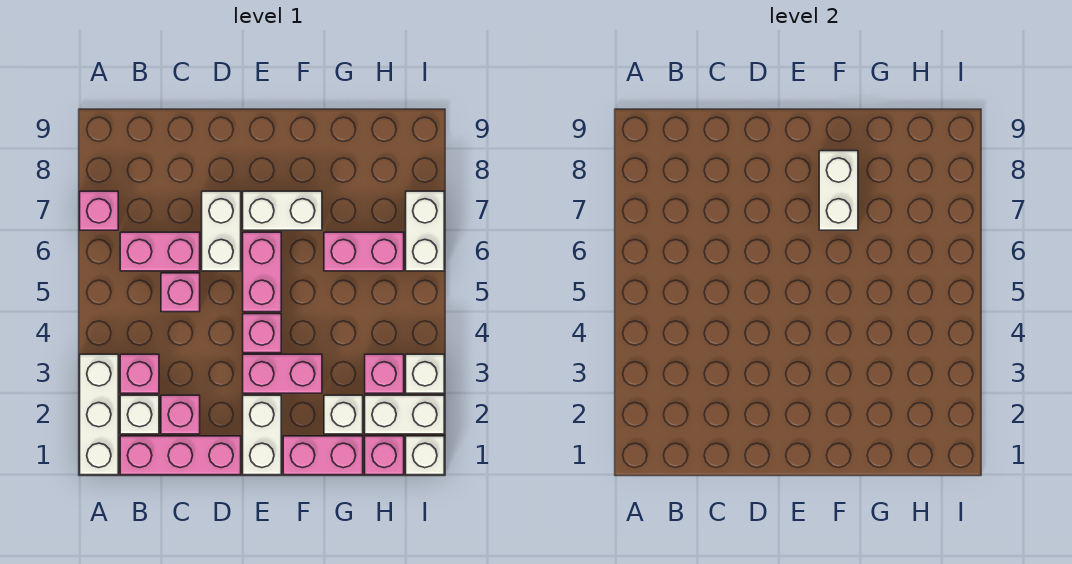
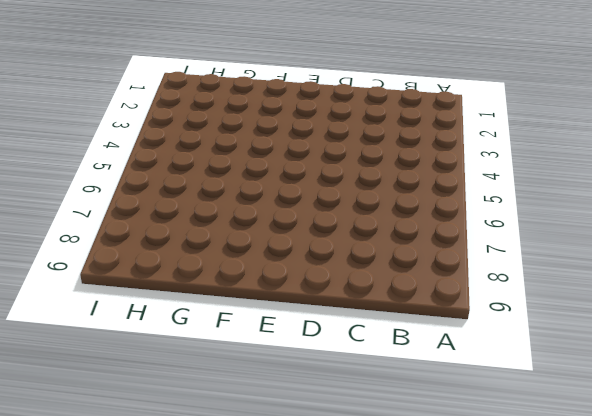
none -> white brick A1:A3 level 1
none -> pink brick A7 level 1
none -> pink brick B1:D1 level 1

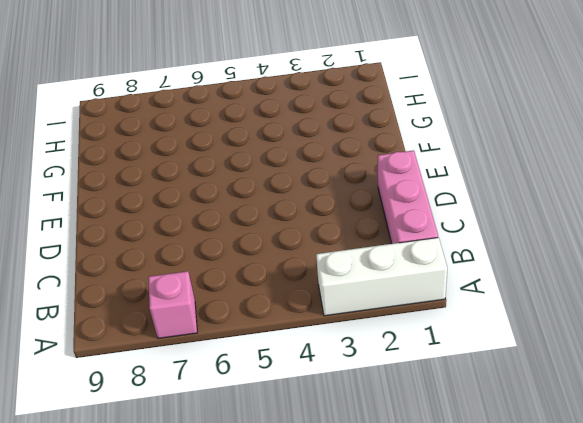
none -> white brick B2 level 1
none -> pink brick B3 level 1
none -> pink brick B6:C6 level 1

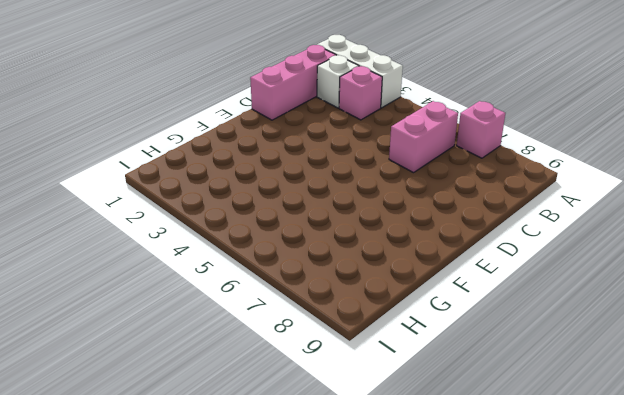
none -> pink brick C2 level 1
none -> pink brick C5 level 1
none -> white brick D6:D7 level 1

